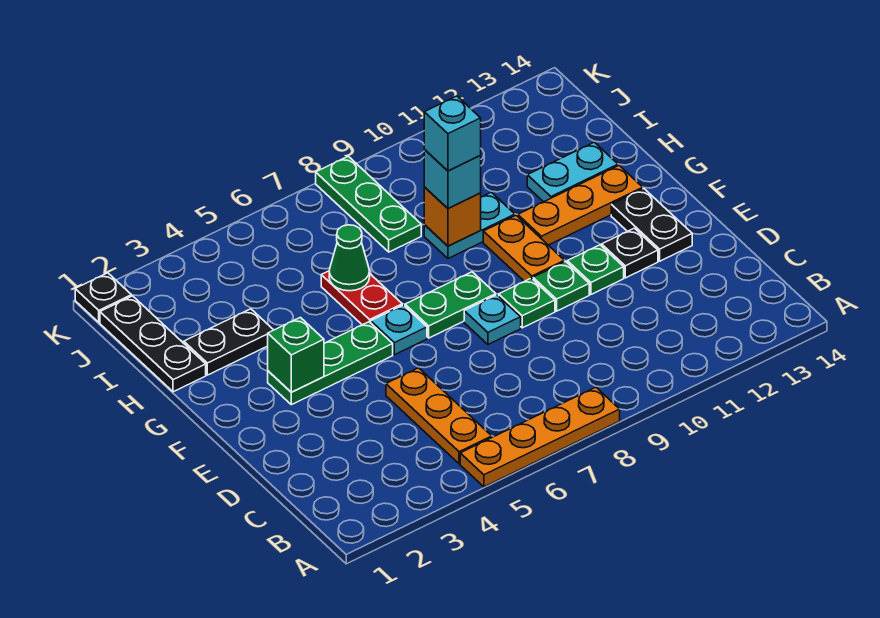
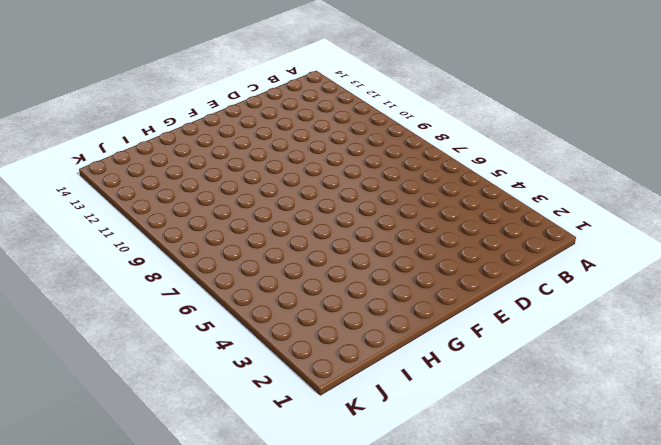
none -> orange plate A5:A8 level 1
none -> orange plate B5:D5 level 1
none -> cyan plate E8 level 1

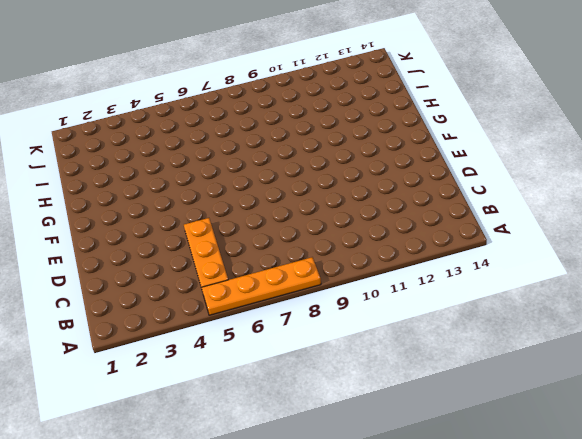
none -> cyan plate E8 level 1
none -> green plate E9 level 1
none -> green plate E10 level 1

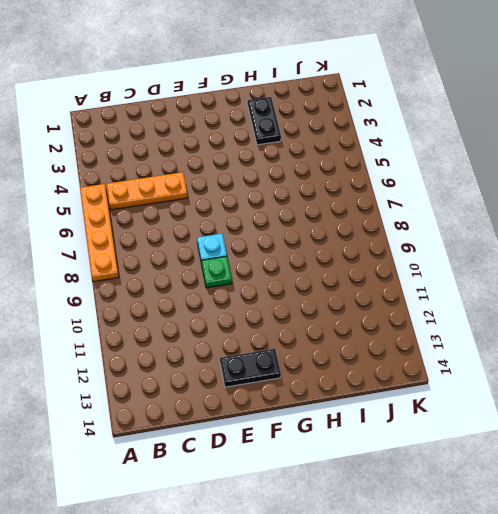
none -> green plate E10 level 1
none -> green plate E11 level 1
none -> black plate E12 level 1

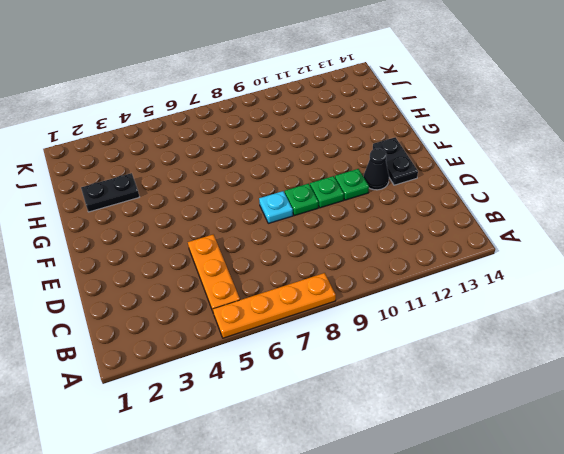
black cone E12 level 1 -> black plate E12 level 1
none -> green plate F3:F5 level 1
none -> cyan plate F6 level 1
none -> green plate F7:F8 level 1

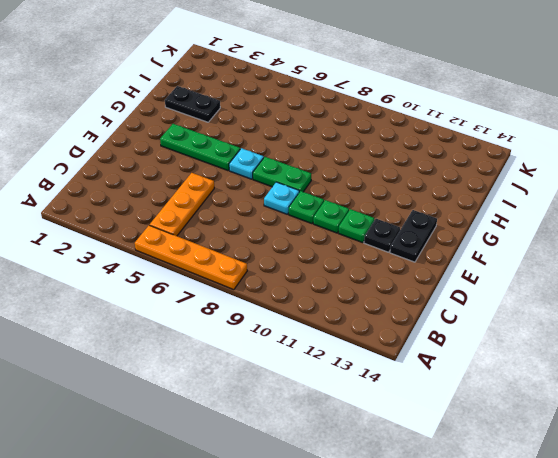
none -> orange plate F10:G10 level 1
none -> red plate G6:H6 level 1
none -> orange plate G11:G13 level 1

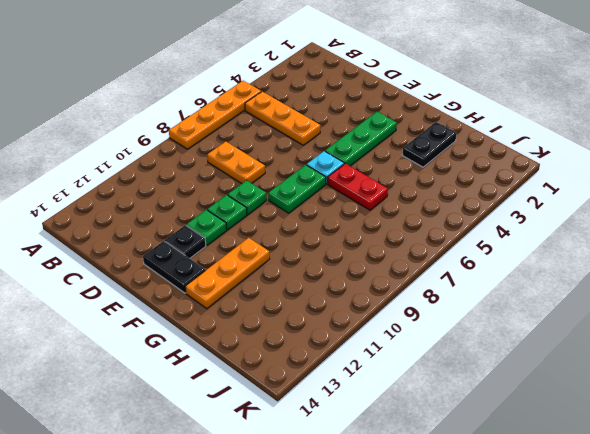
orange plate C8:D8 level 1 -> orange plate F10:G10 level 1
none -> cyan plate E8 level 1
none -> black plate H1:J1 level 1
none -> cyan plate H9:H10 level 1

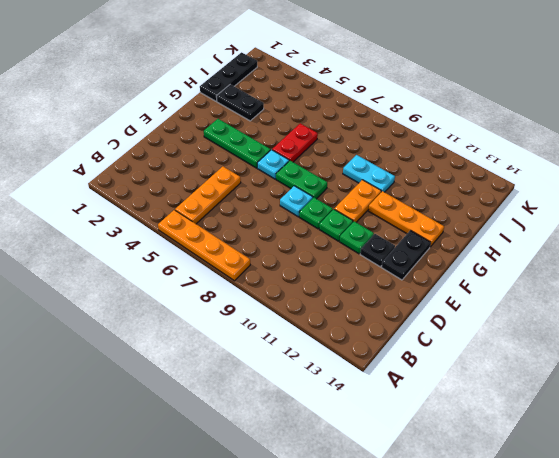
none -> cyan plate H12:H13 level 1
none -> green plate I8:K8 level 1
none -> black plate K1 level 1

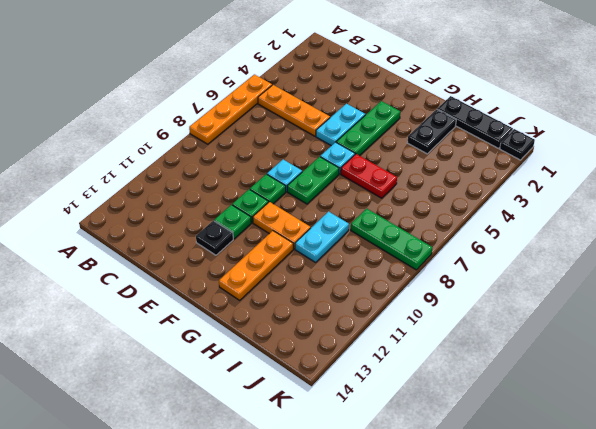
cyan plate E4:E5 level 1 -> cyan plate H12:H13 level 1
none -> black plate E13:F13 level 1
none -> green brick F3 level 2
none -> green cone H6 level 2

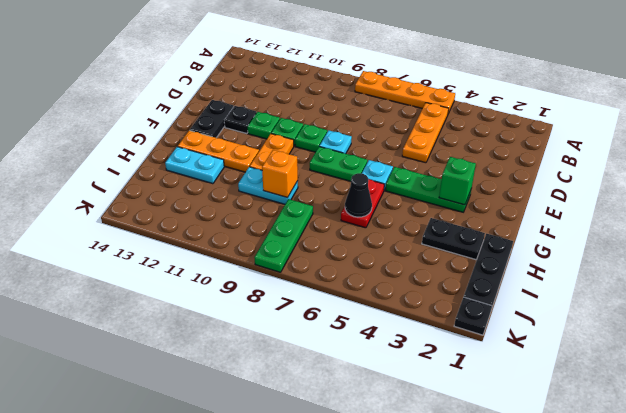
black cone H6 level 2 -> green cone H6 level 2
none -> cyan brick H9 level 3
none -> cyan brick H9 level 4

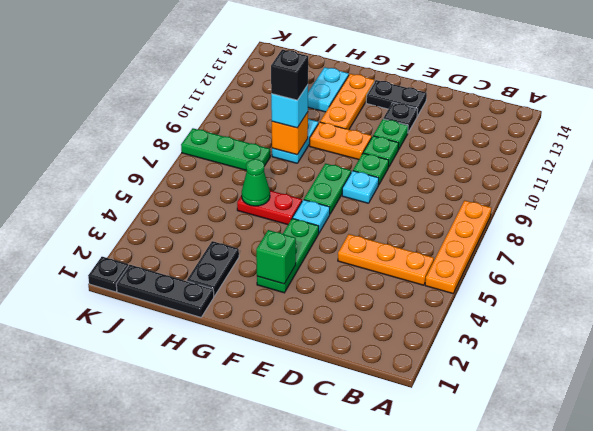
black brick H9 level 4 -> cyan brick H9 level 4

